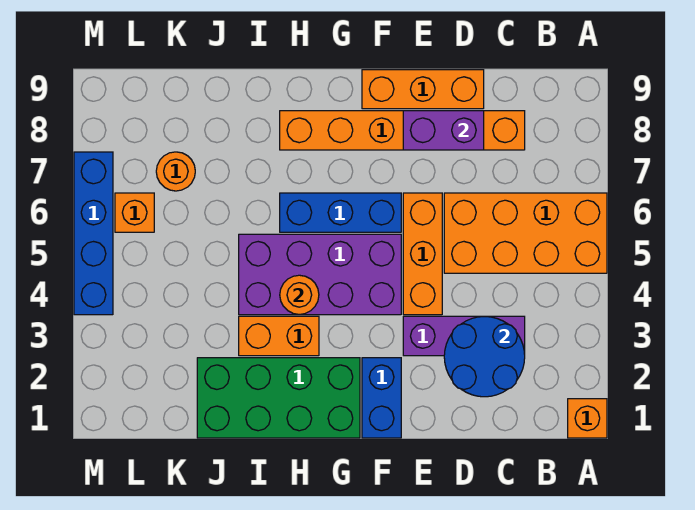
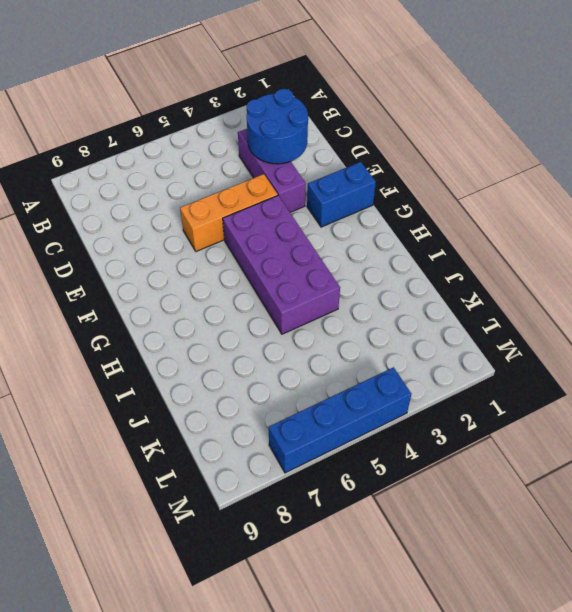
none -> orange brick A1 level 1
none -> orange brick A5:D6 level 1
none -> orange brick C8:H8 level 1

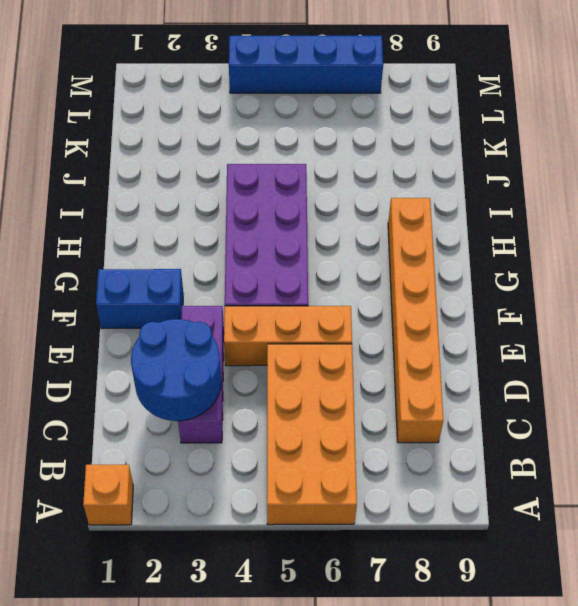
none -> orange brick D9:F9 level 1
none -> blue brick F6:H6 level 1
none -> green brick G1:J2 level 1

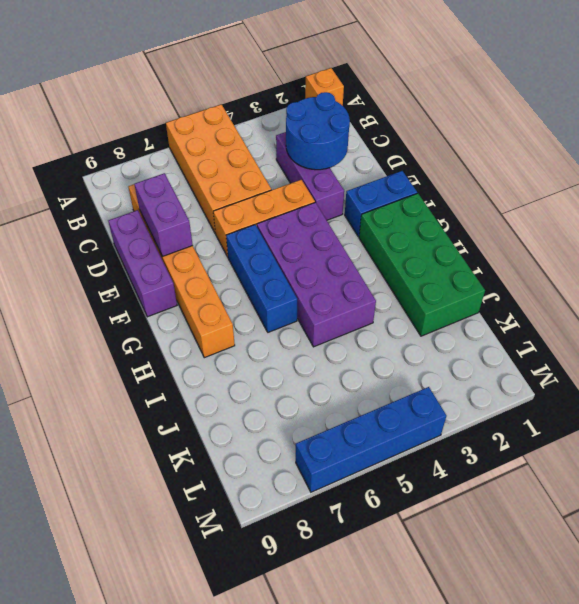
purple brick D9:F9 level 1 -> orange brick D9:F9 level 1
none -> orange brick H3:I3 level 1
none -> orange round brick K7 level 1
none -> orange brick L6 level 1

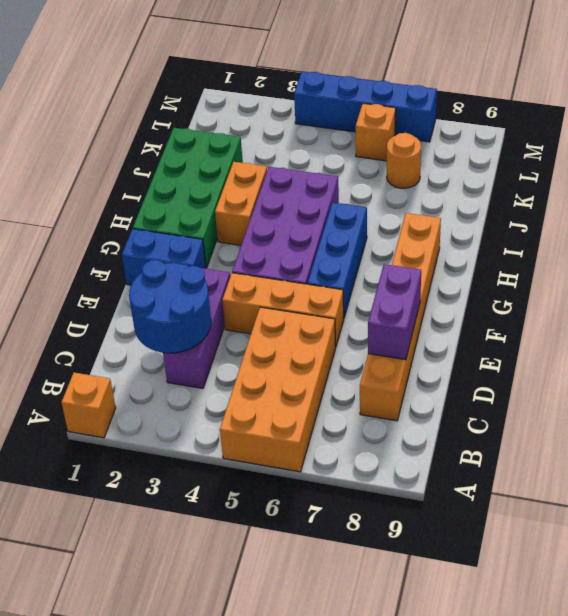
none -> orange brick D9:F9 level 1
none -> orange round brick H4 level 2

